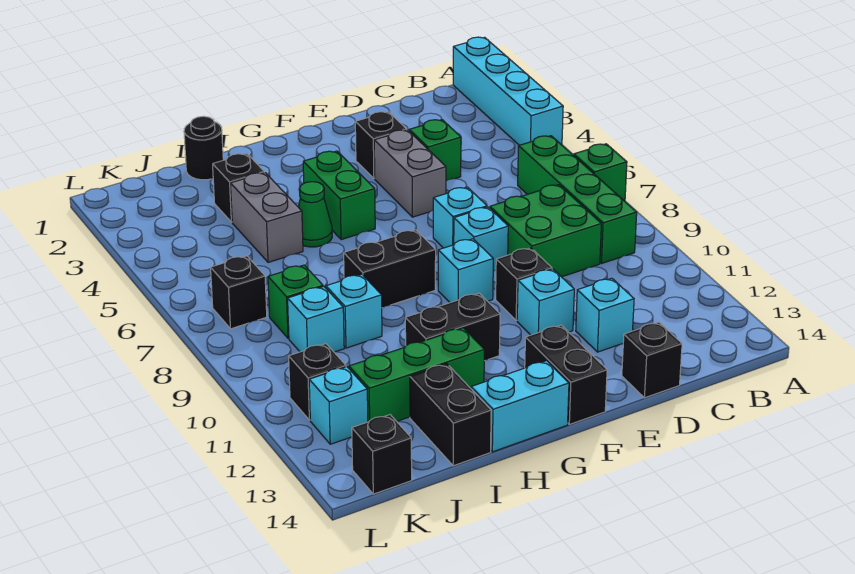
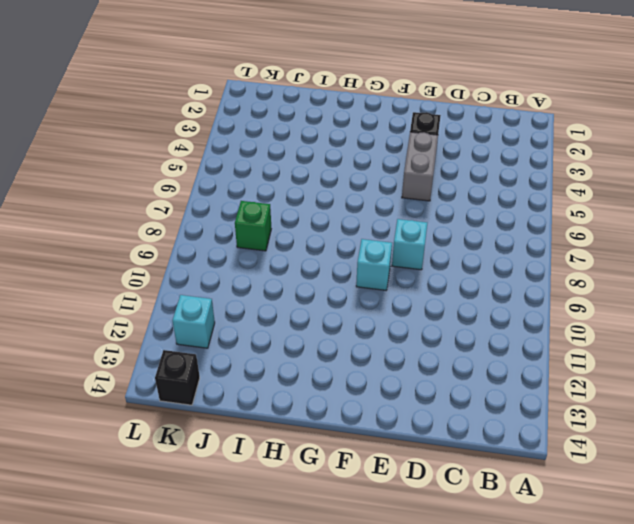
none -> cyan brick A1:A4 level 1
none -> green brick A7 level 1
none -> green brick B6:B9 level 1
none -> green brick C8:D9 level 1

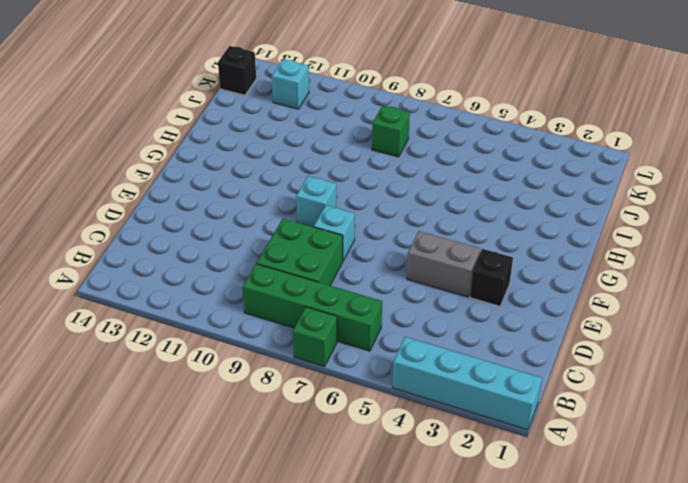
none -> green brick D4 level 1
none -> cyan brick D12 level 1
none -> black brick D14 level 1
none -> cyan brick E7 level 1

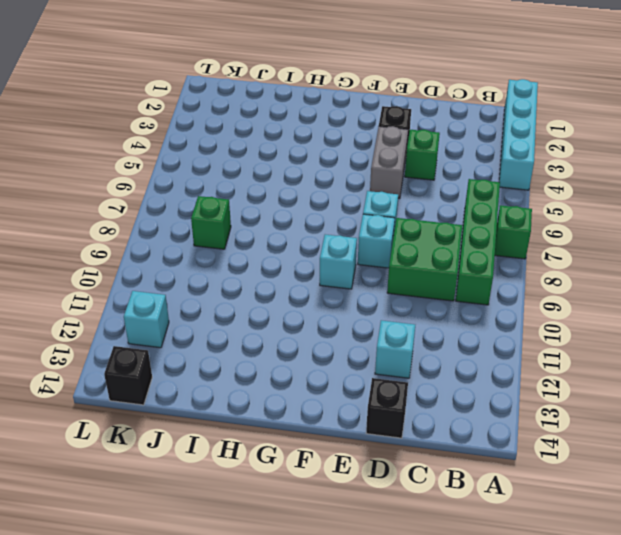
none -> black brick E10 level 1
none -> cyan brick E11 level 1
none -> black brick F13:F14 level 1
none -> green brick G4:G5 level 1

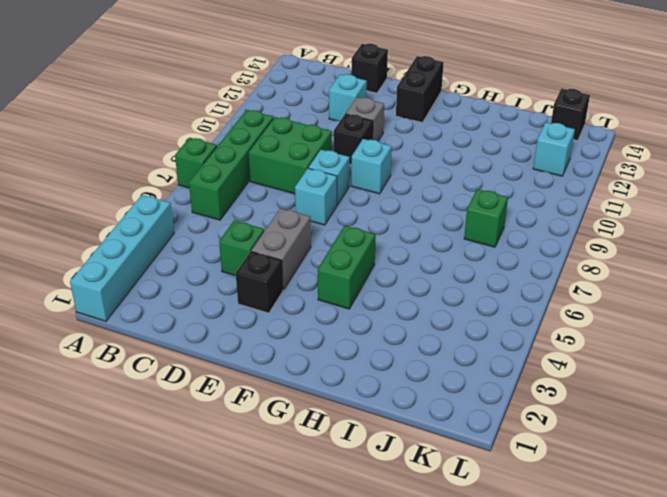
grey brick E11 level 1 -> cyan brick E11 level 1
none -> black brick G8:H8 level 1
none -> black brick G11:H11 level 1
none -> cyan brick G14:H14 level 1
none -> green cone H5 level 1

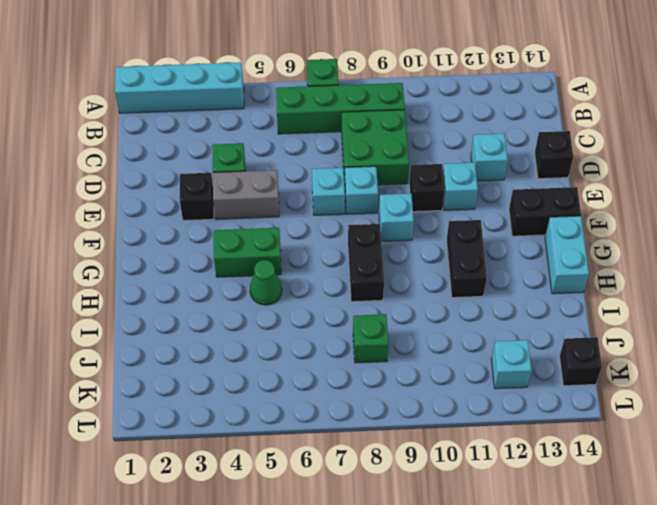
none -> green brick H12:J12 level 1
none -> black round brick I1 level 1
none -> black brick I3 level 1
none -> grey brick I4:I5 level 1

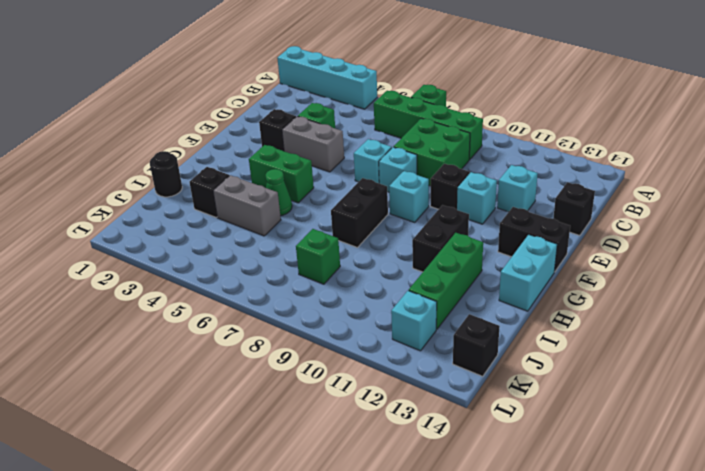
none -> cyan brick I9 level 1
none -> black brick I13:I14 level 1
none -> cyan brick J9 level 1
none -> black brick K7 level 1

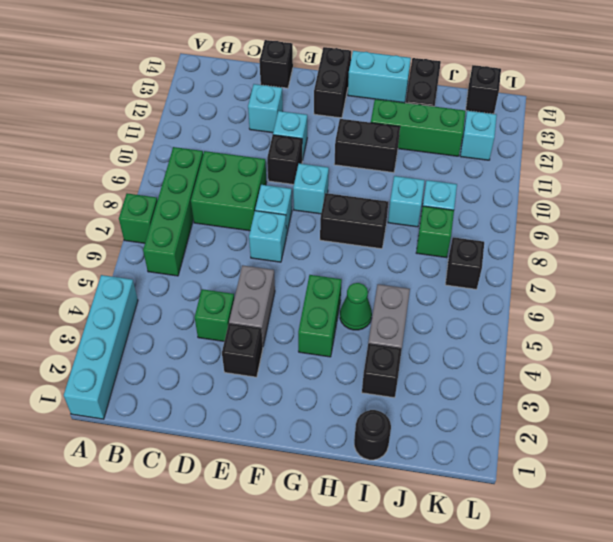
none -> black brick K11 level 1

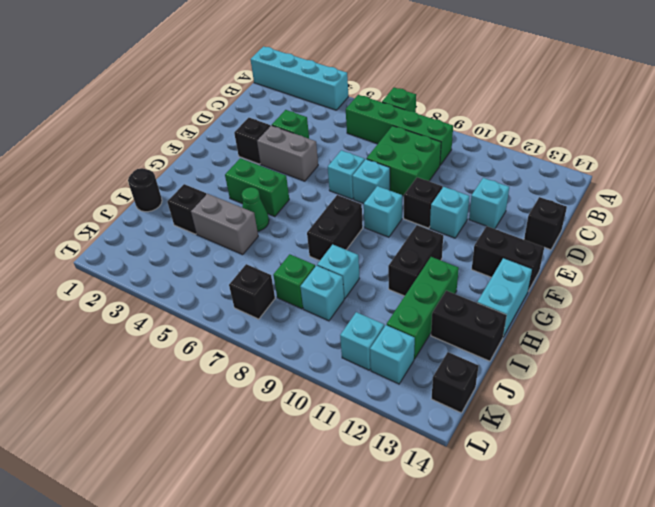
cyan brick K11 level 1 -> black brick K11 level 1

